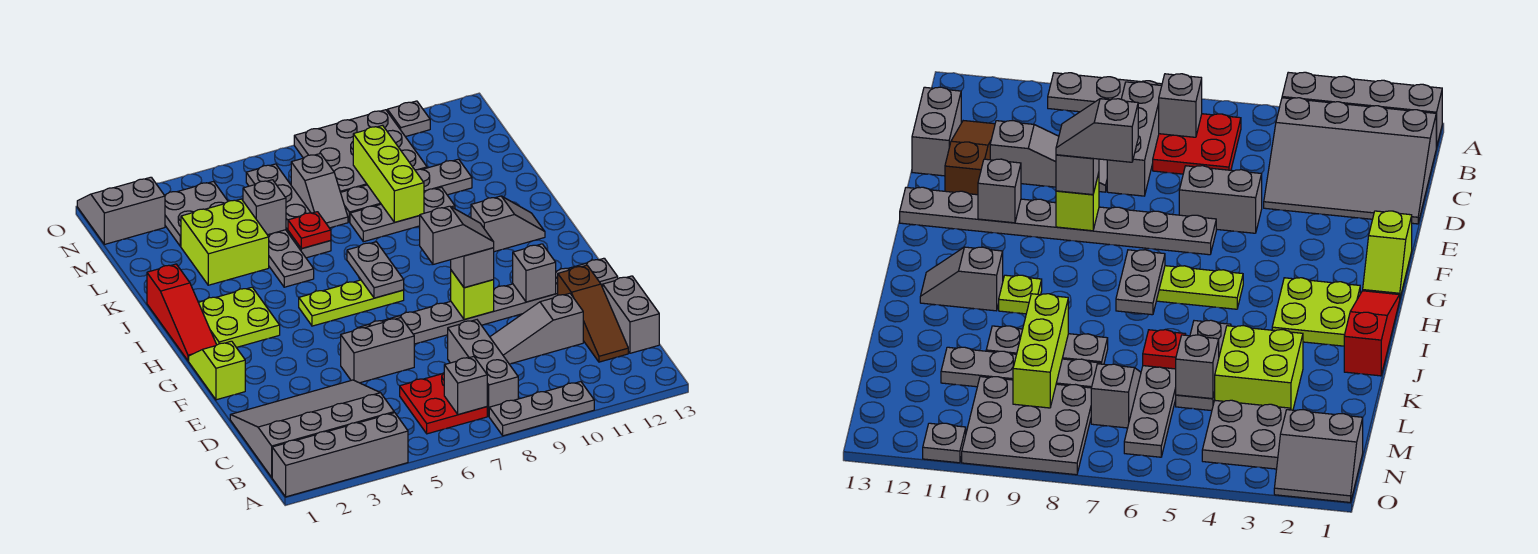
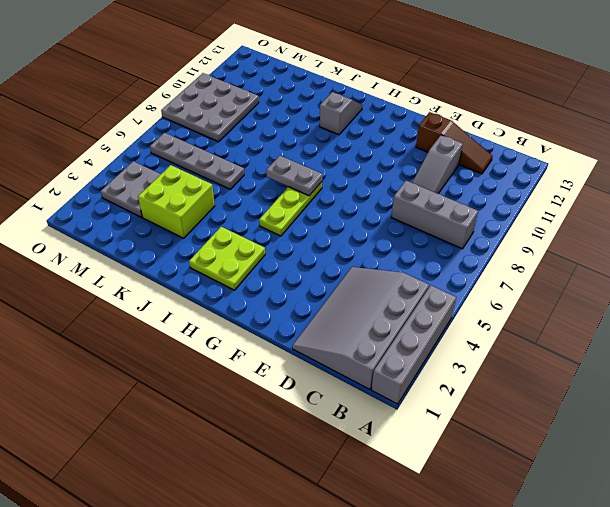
none -> grey plate A8:A10 level 1
none -> red plate B6:C7 level 1
none -> grey brick C13:D13 level 1
none -> grey brick E5:E6 level 1

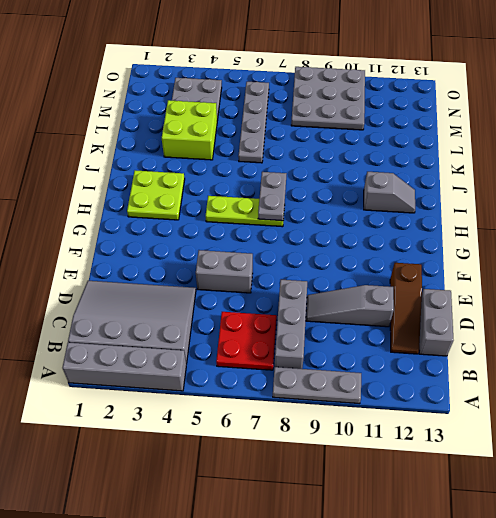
none -> lime slope F1:G1 level 1 top F
none -> grey plate F6:F13 level 1
none -> red slope H1:J1 level 1 top J
none -> lime plate I10 level 1

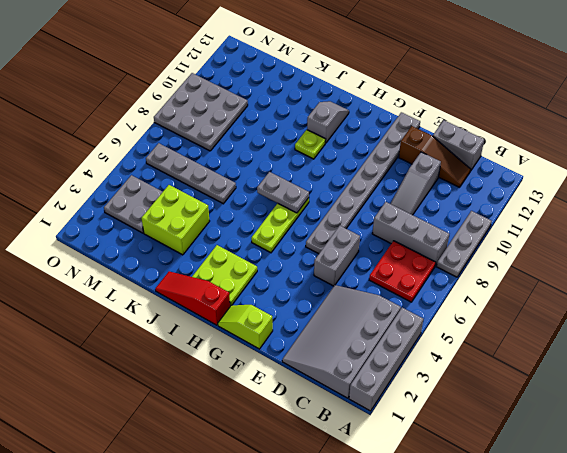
red slope H1:J1 level 1 top H -> red slope H1:J1 level 1 top J
none -> grey plate J5:L5 level 1
none -> grey plate K8:K10 level 1
none -> grey slope L7:M7 level 1 top M
none -> grey plate L8:L11 level 1

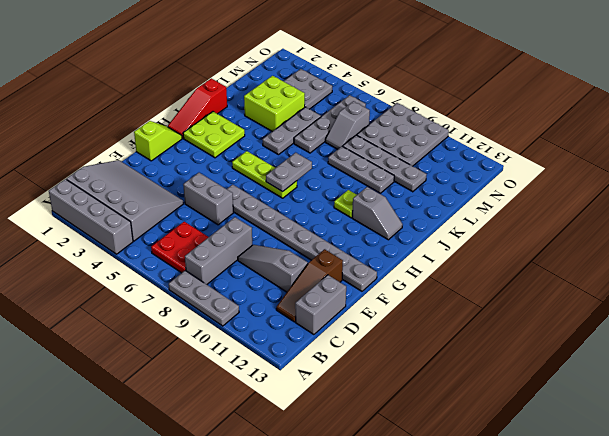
none -> grey slope N1:O2 level 1 top N
none -> grey plate O11 level 1
none -> grey brick B7 level 2
none -> lime brick F9 level 2

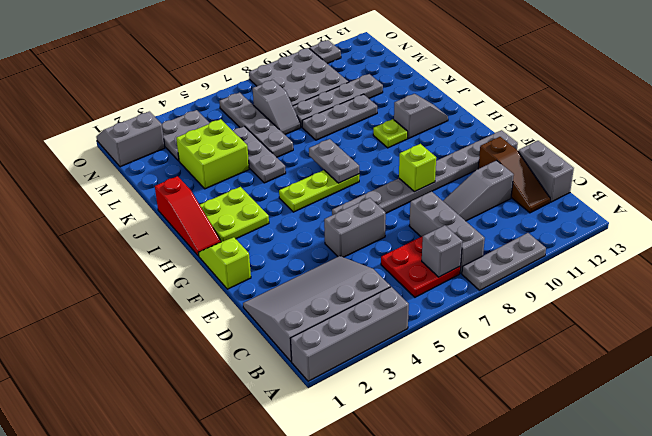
none -> grey brick F11 level 2
none -> red plate K6 level 2
none -> lime brick K9:M9 level 2
none -> grey brick L5 level 2

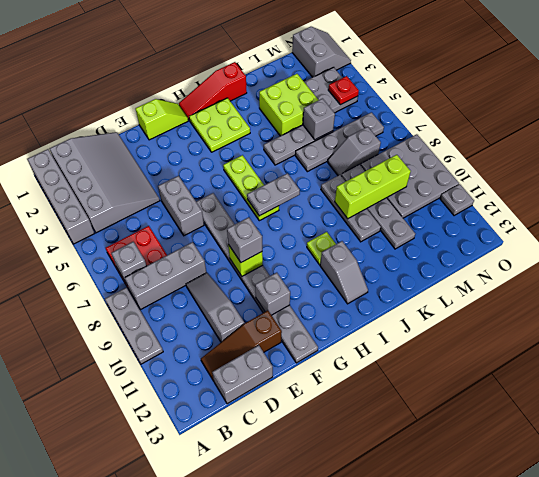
red plate N4 level 2 -> red plate K6 level 2
none -> grey slope F8:F9 level 4 top 8

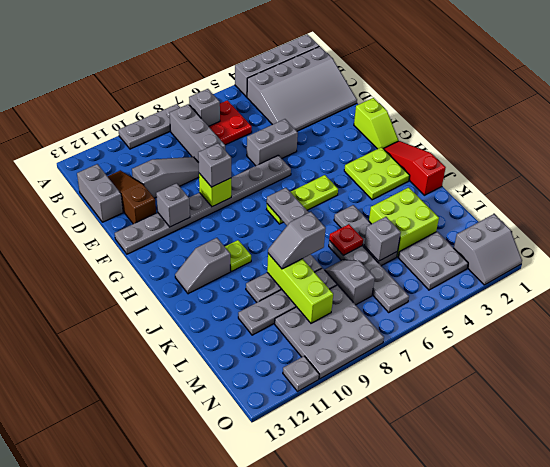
grey slope K8:K9 level 3 top 8 -> grey slope F8:F9 level 4 top 8

